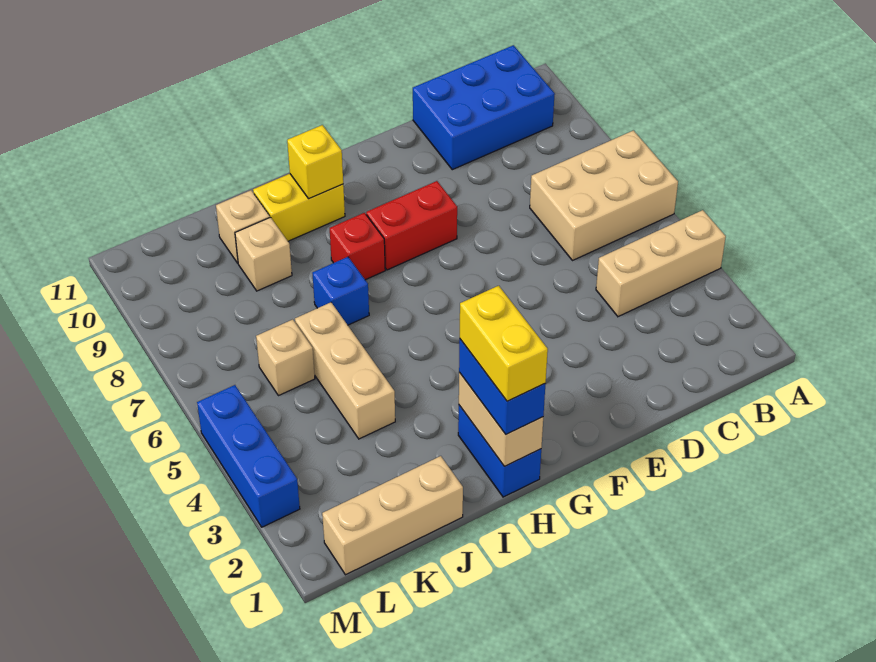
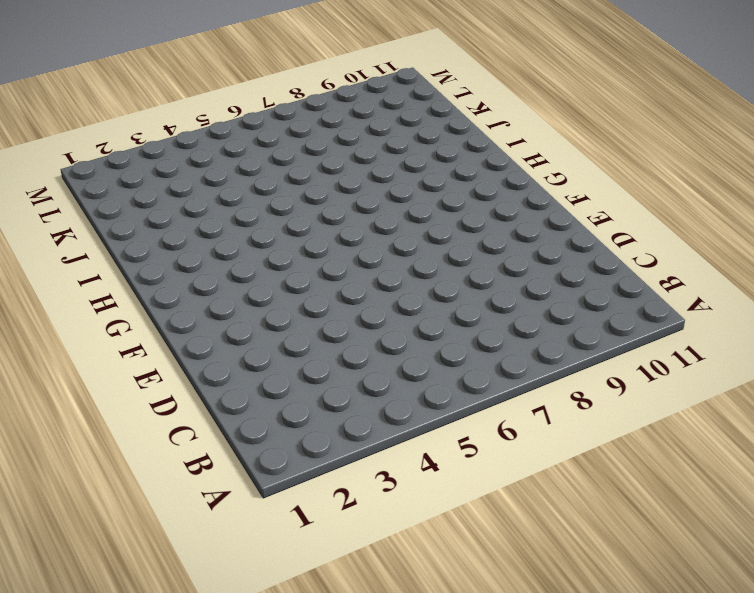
none -> tan brick A4:C4 level 1
none -> tan brick A6:C7 level 1
none -> blue brick B10:D11 level 1

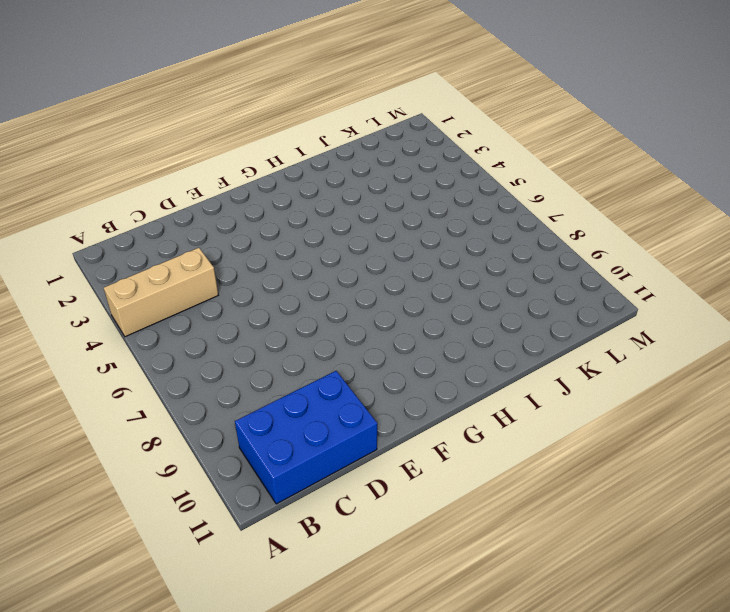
none -> tan brick A6:C7 level 1
none -> red brick F8:G8 level 1
none -> blue brick H1:H2 level 1

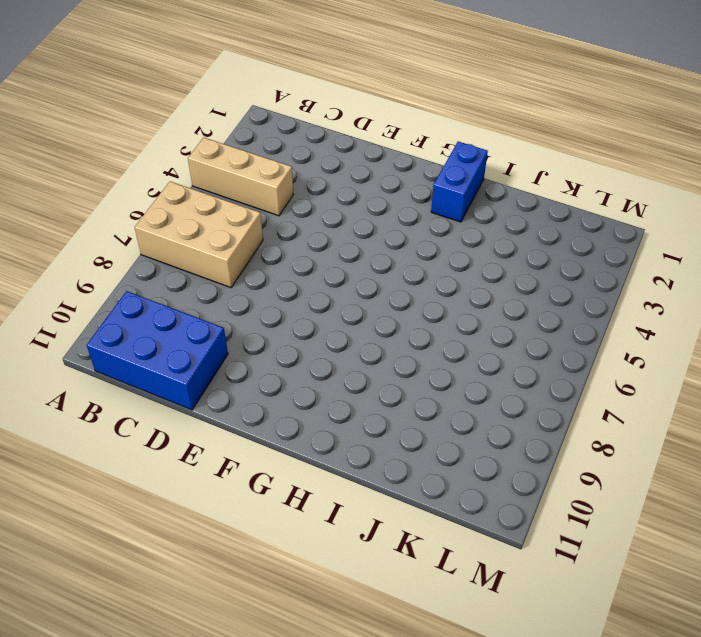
none -> red brick F8:G8 level 1
none -> red brick H8 level 1
none -> yellow brick H10:I10 level 1

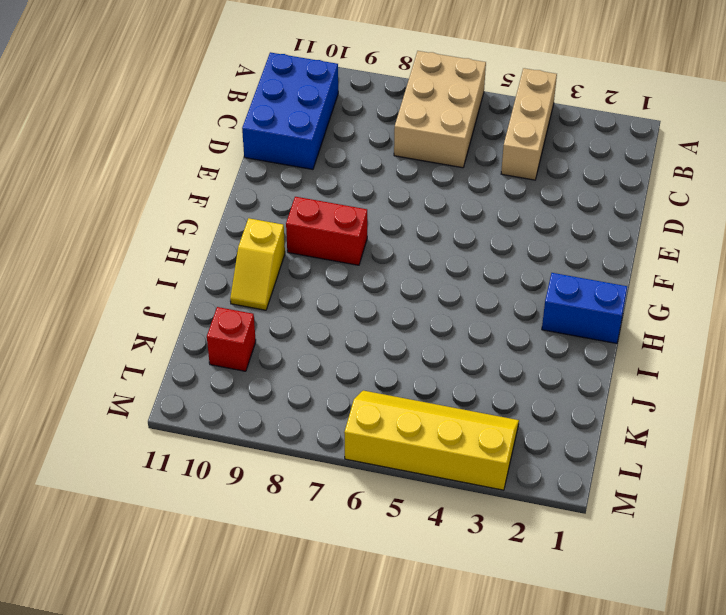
red brick G8:G9 level 1 -> red brick F8:G8 level 1
yellow slope H10:I10 level 1 top H -> yellow brick H10:I10 level 1
red brick K10 level 1 -> red brick H8 level 1
yellow slope L3:M6 level 1 top M -> blue brick M3:M5 level 1
none -> blue brick I7 level 1
none -> tan brick J1:L1 level 1
none -> tan brick J4:J6 level 1

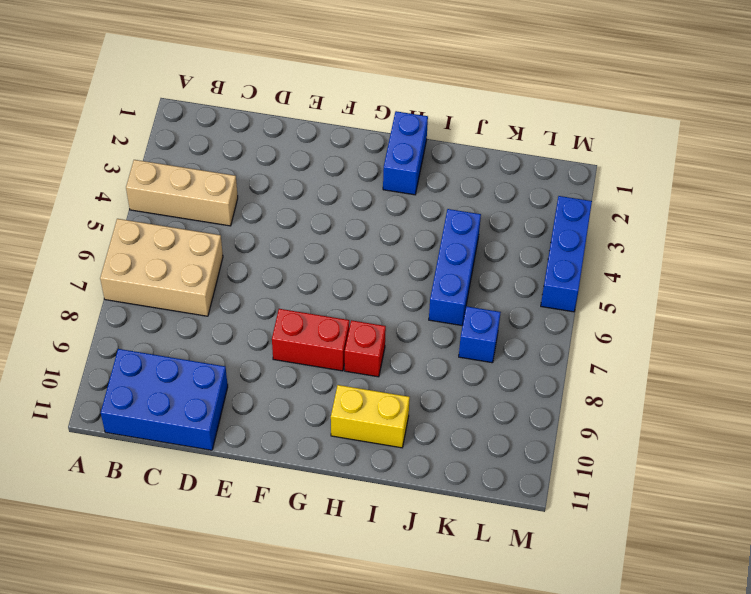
blue brick J4:J6 level 1 -> tan brick J4:J6 level 1
blue brick K7 level 1 -> blue brick I7 level 1
none -> tan brick J1:L1 level 1
none -> tan brick J9 level 1
none -> tan brick J10 level 1

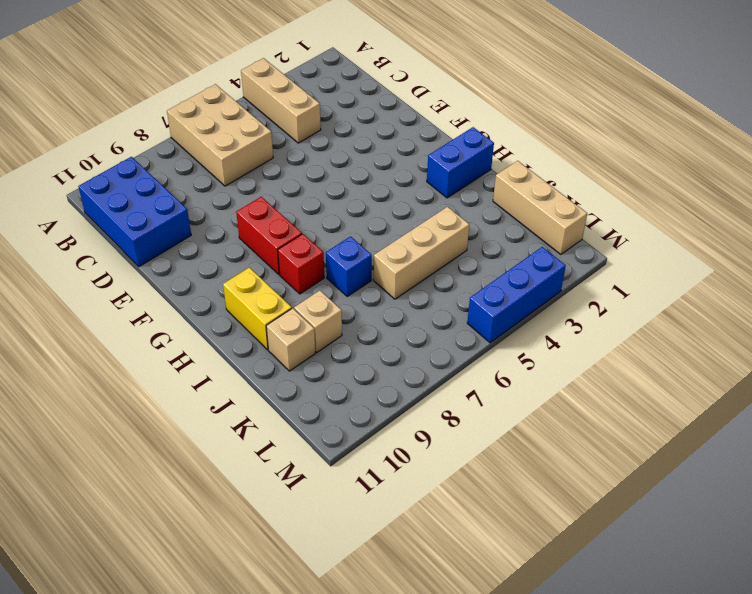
none -> tan brick K6 level 1
none -> tan brick H1:H2 level 2
none -> yellow brick H10 level 2

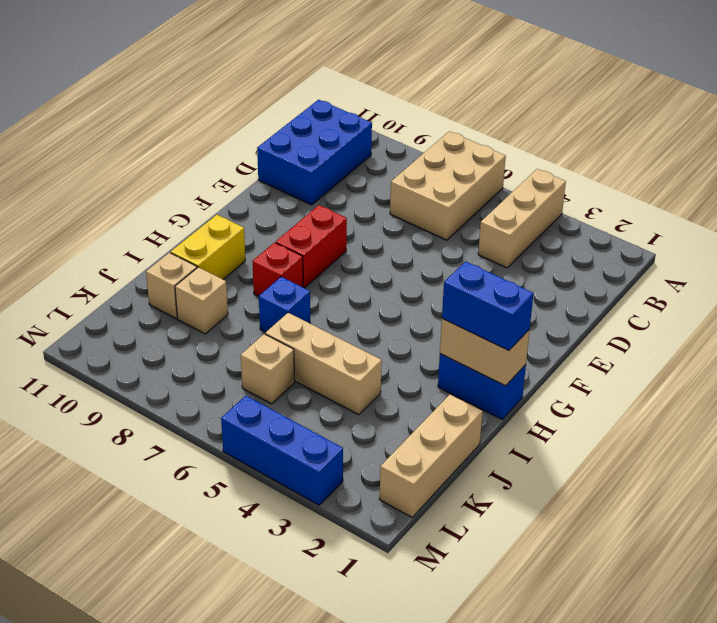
none -> yellow brick H10 level 2
none -> yellow brick H1:H2 level 4

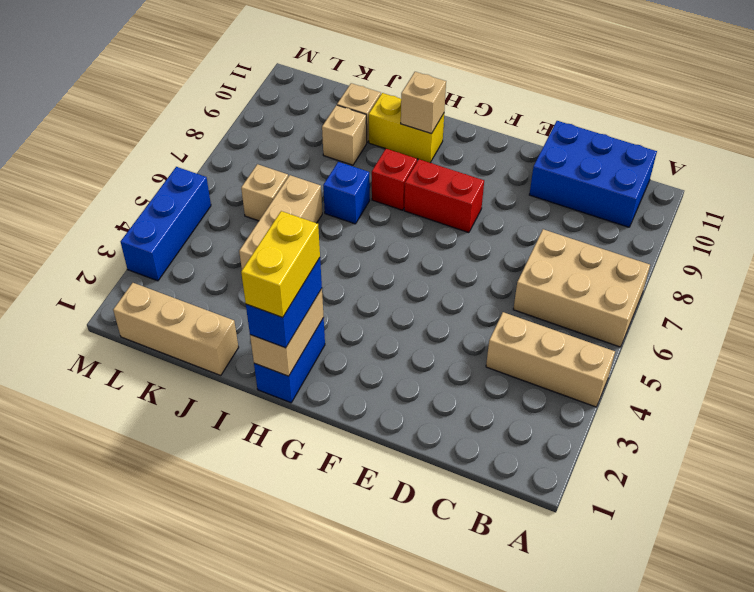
tan brick H10 level 2 -> yellow brick H10 level 2

